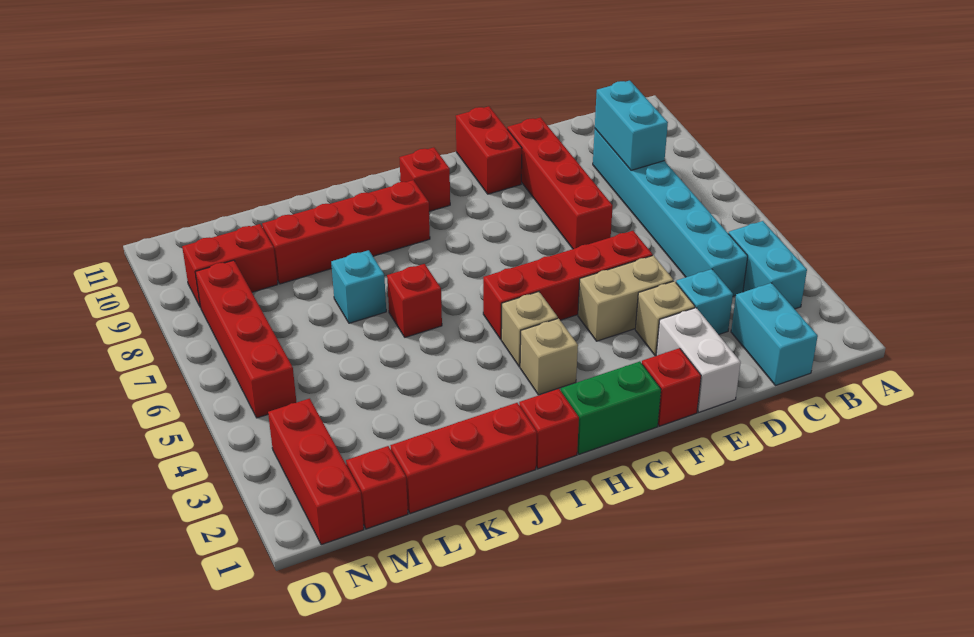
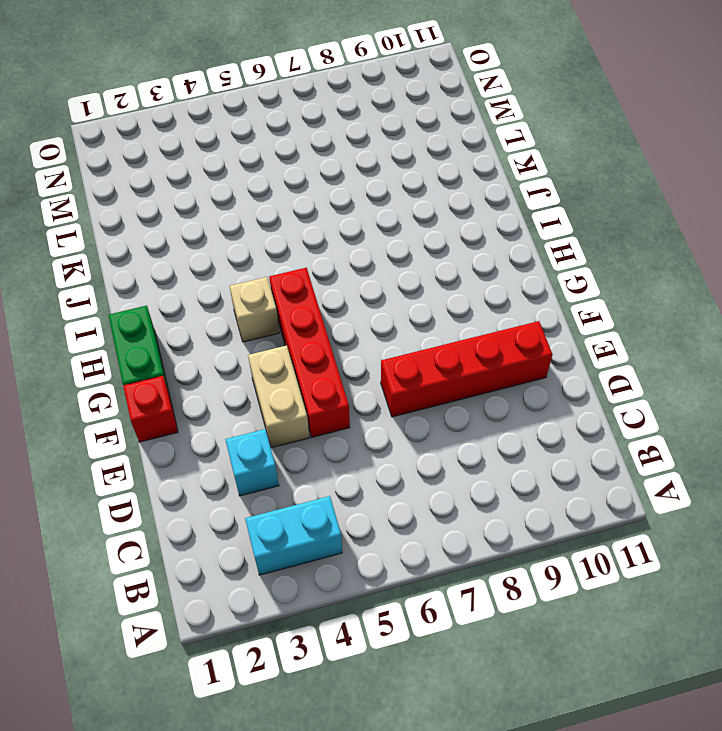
none -> cyan brick C1:C2 level 1
none -> cyan brick C4:C9 level 1
none -> white brick E1:E2 level 1

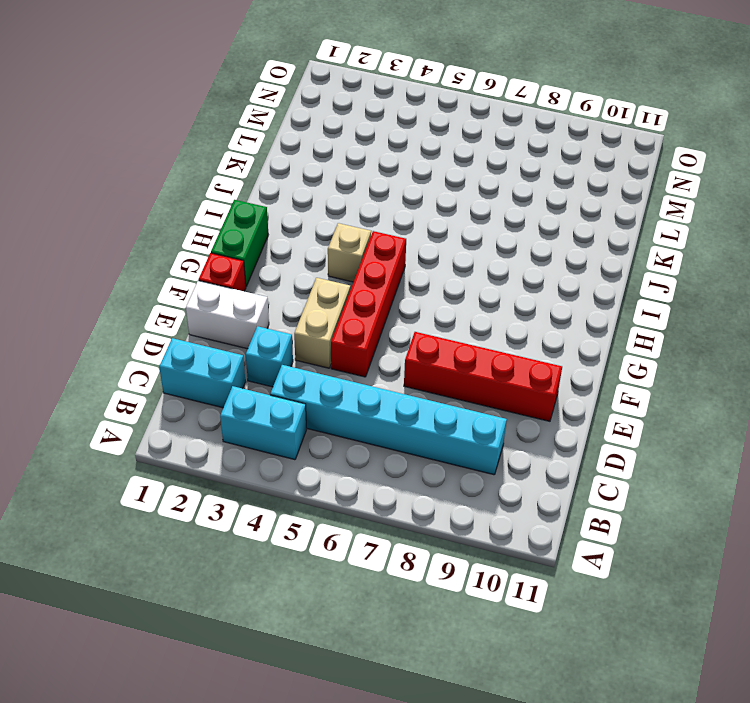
none -> tan brick E3 level 1
none -> red brick F10:F11 level 1
none -> tan brick H3 level 1

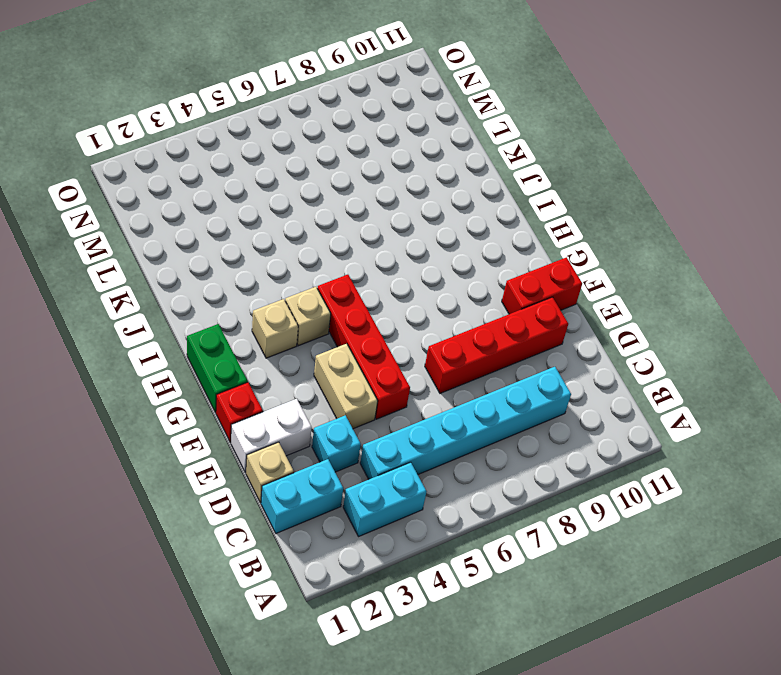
tan brick D1 level 1 -> tan brick E3 level 1
none -> red brick H10 level 1
none -> red brick I1 level 1
none -> red brick I9:L9 level 1

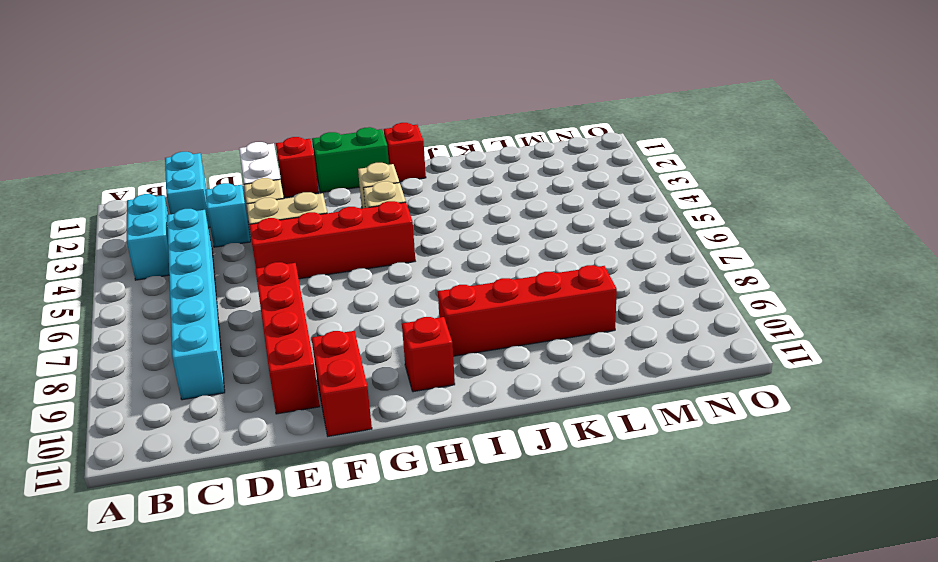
none -> red brick J1:L1 level 1
none -> red brick J6 level 1
none -> cyan brick K7 level 1

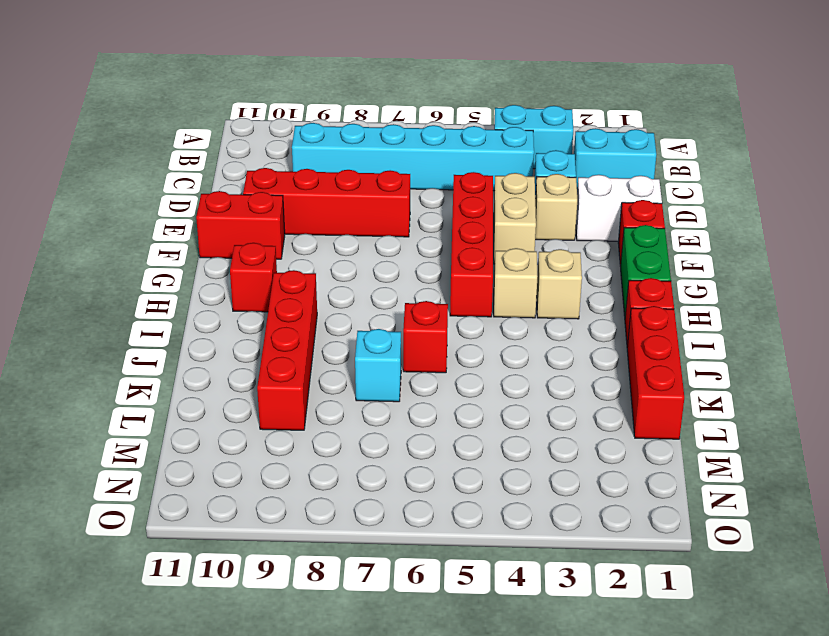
none -> red brick M1 level 1
none -> red brick M9:N9 level 1
none -> red brick N1:N3 level 1

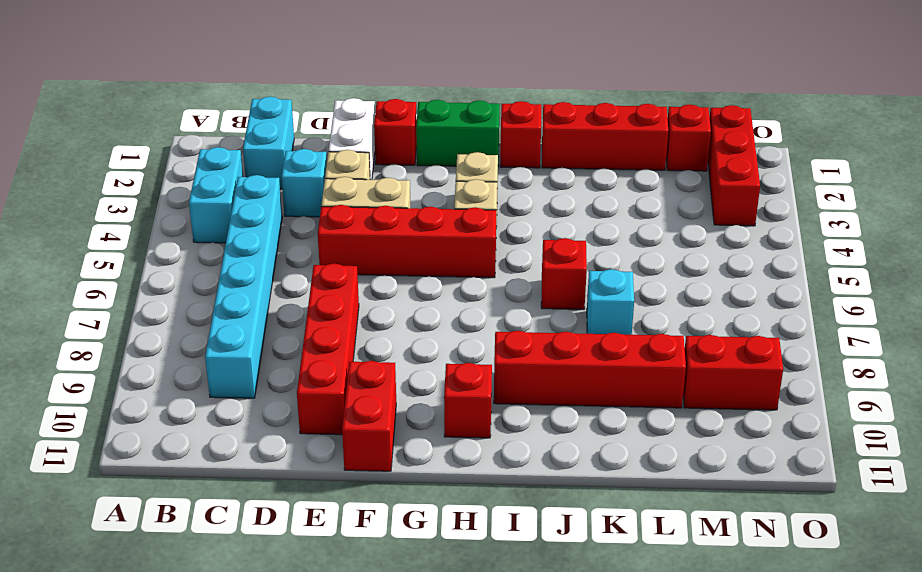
none -> red brick N5:N8 level 1
none -> cyan brick C8:C9 level 2

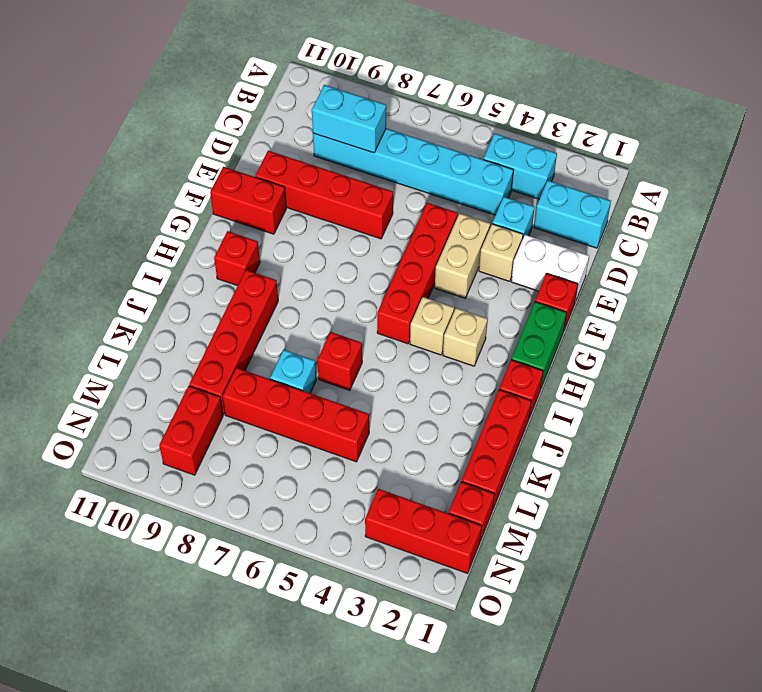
red brick L5:L8 level 1 -> red brick N5:N8 level 1

